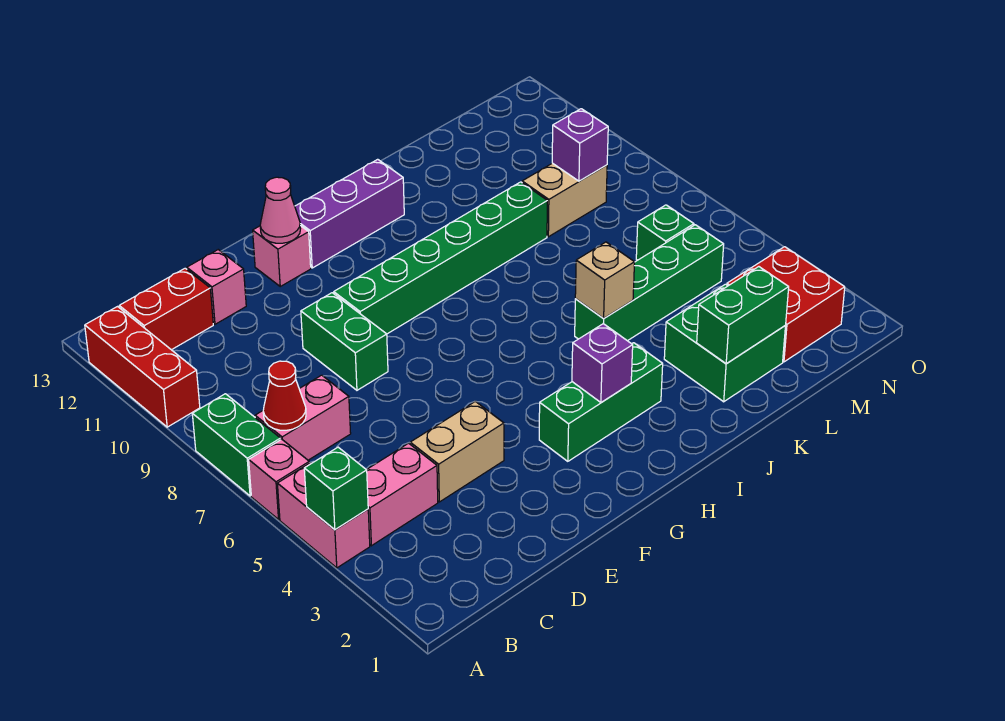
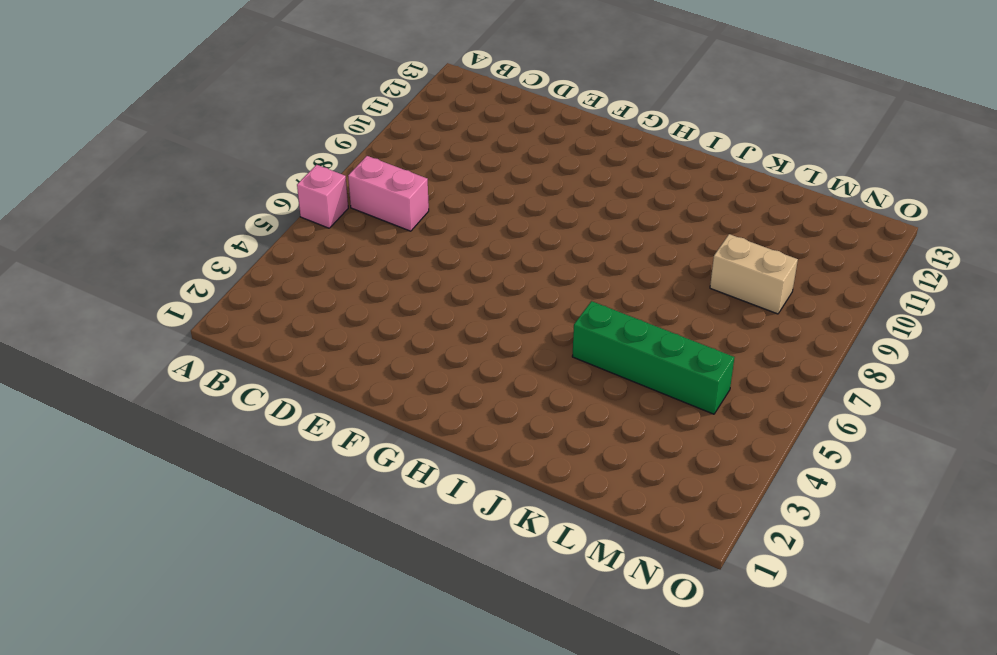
none -> pink brick A4:A5 level 1
none -> green brick A7:A8 level 1
none -> red brick A10:A12 level 1

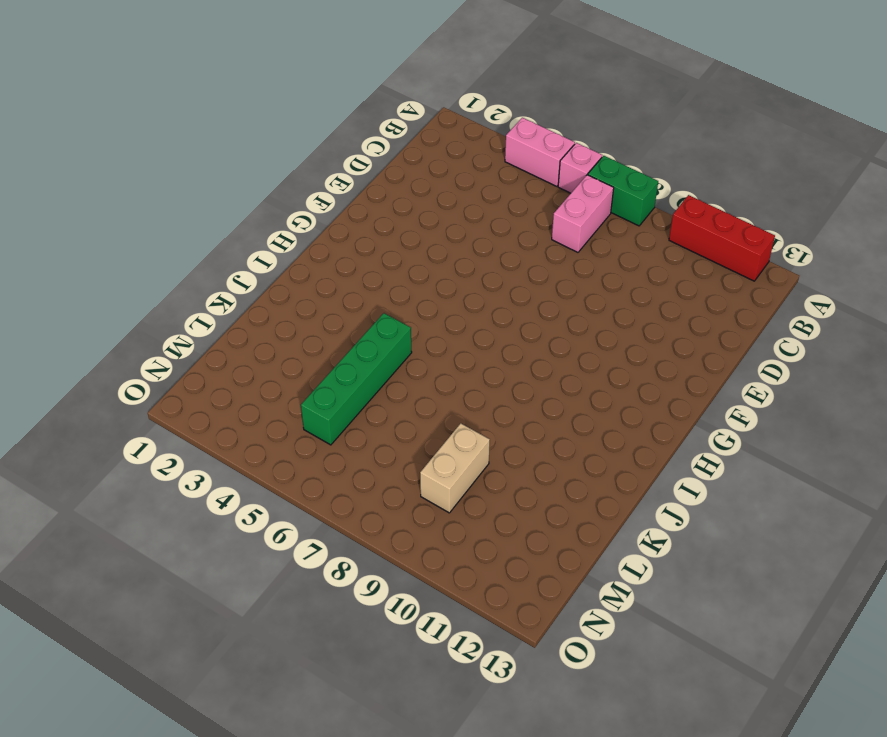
none -> pink brick B4:C4 level 1
none -> red brick B12:C12 level 1
none -> tan brick D4:E4 level 1

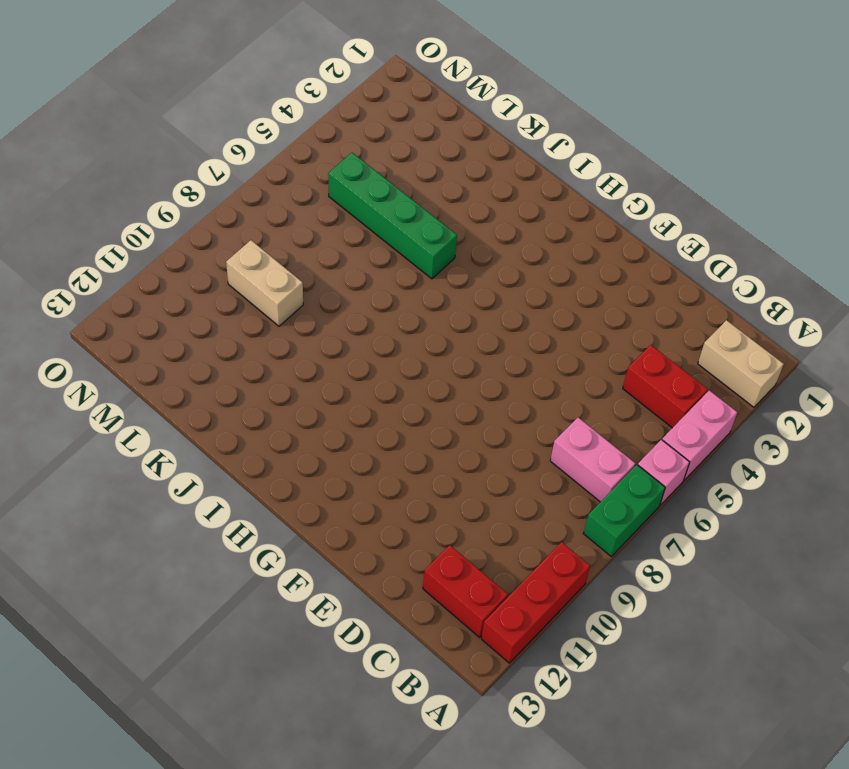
tan brick A2:B2 level 1 -> tan brick D4:E4 level 1
red brick B4:C4 level 1 -> pink brick B4:C4 level 1
none -> pink brick D12 level 1
none -> green brick E8:E9 level 1
none -> green brick F9:K9 level 1

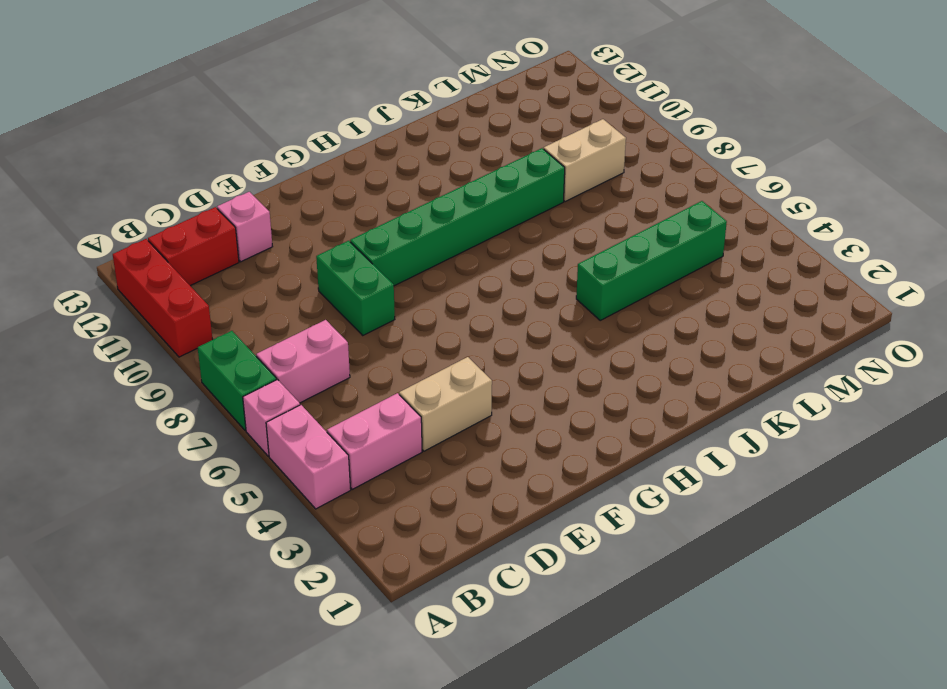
none -> pink brick F12 level 1
none -> green brick G3:I3 level 1
none -> purple brick G12:I12 level 1

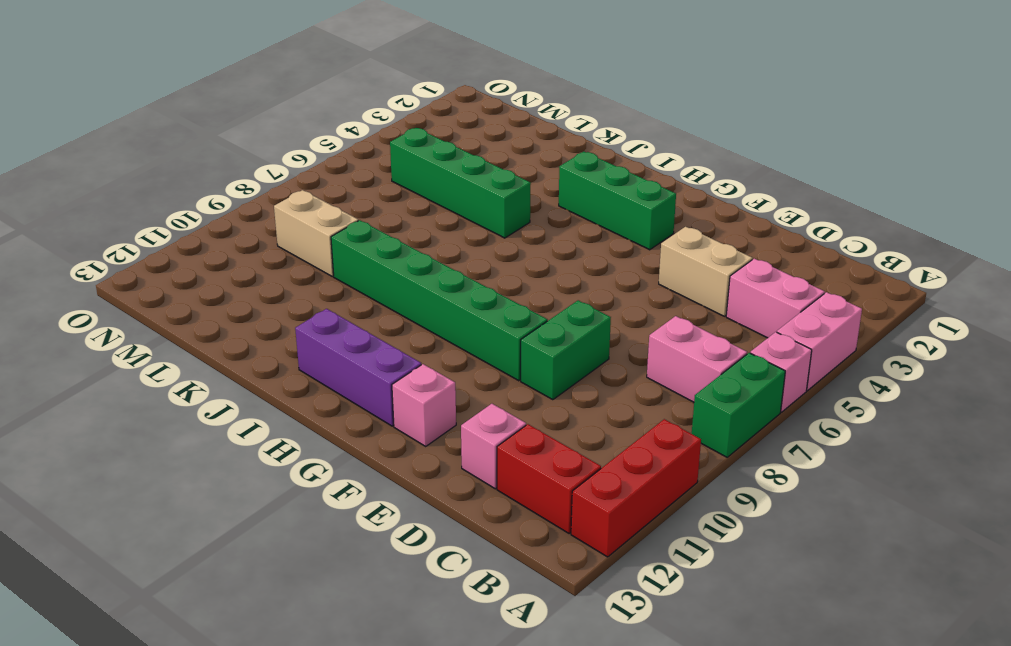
none -> green brick K2:L3 level 1
none -> red brick M2:N3 level 1
none -> green brick M6 level 1

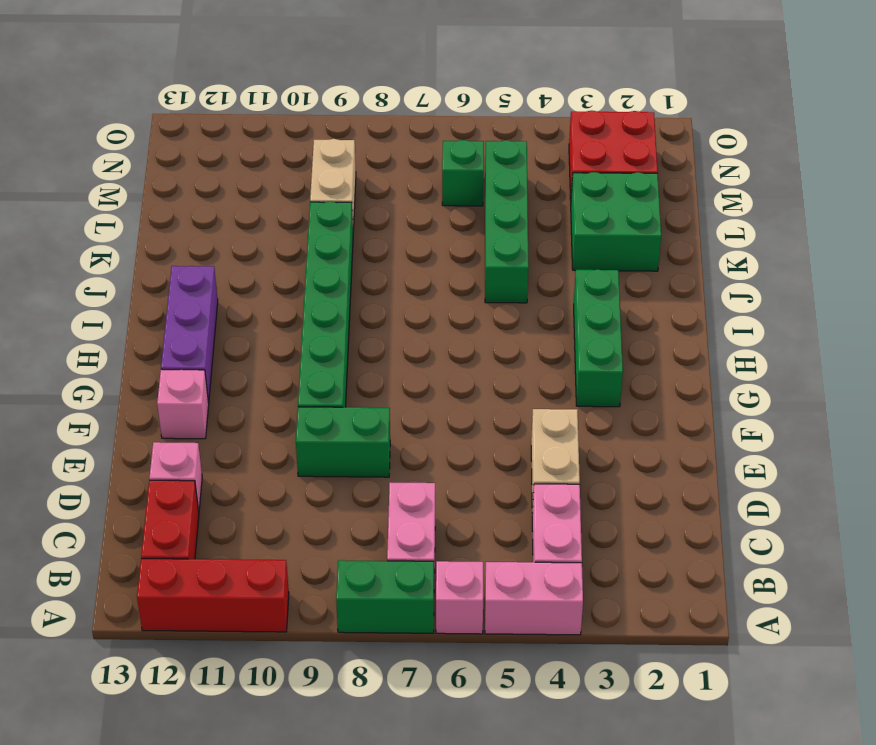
none -> green brick A4 level 2
none -> red cone B7 level 2
none -> pink cone F12 level 2

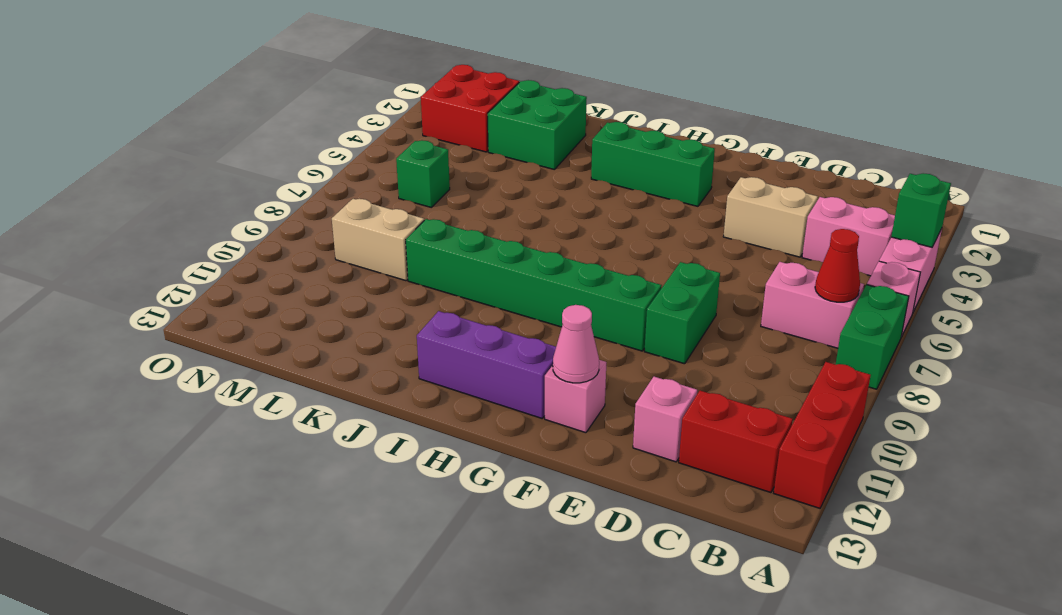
none -> green brick J5:M5 level 1
none -> purple brick H3 level 2
none -> tan brick J5 level 2

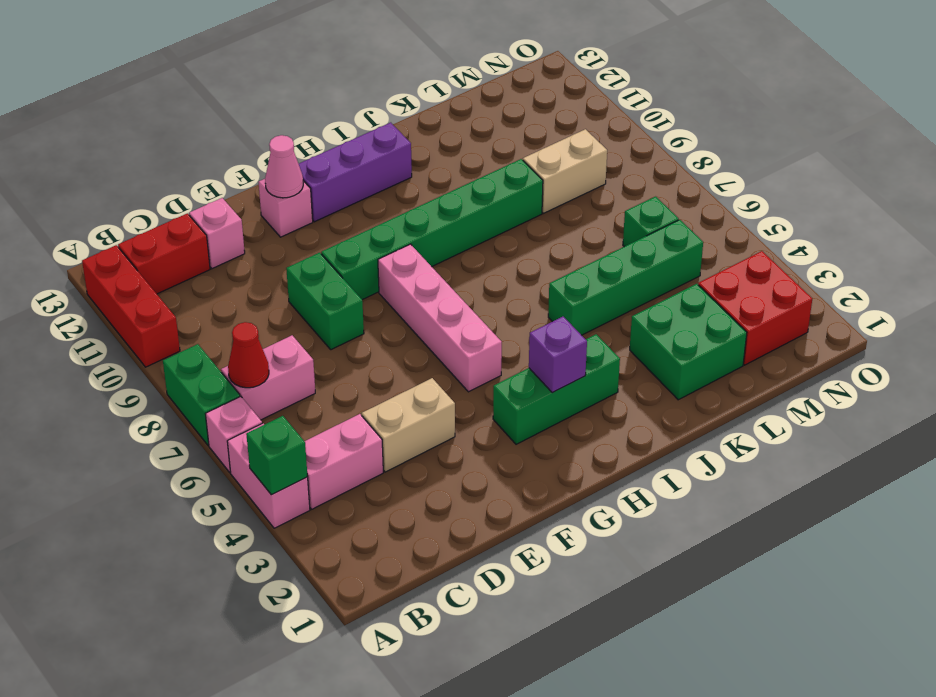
pink brick G5:G8 level 1 -> none
none -> tan brick J5 level 2
none -> green brick K2:L2 level 2
none -> purple brick M9 level 2

